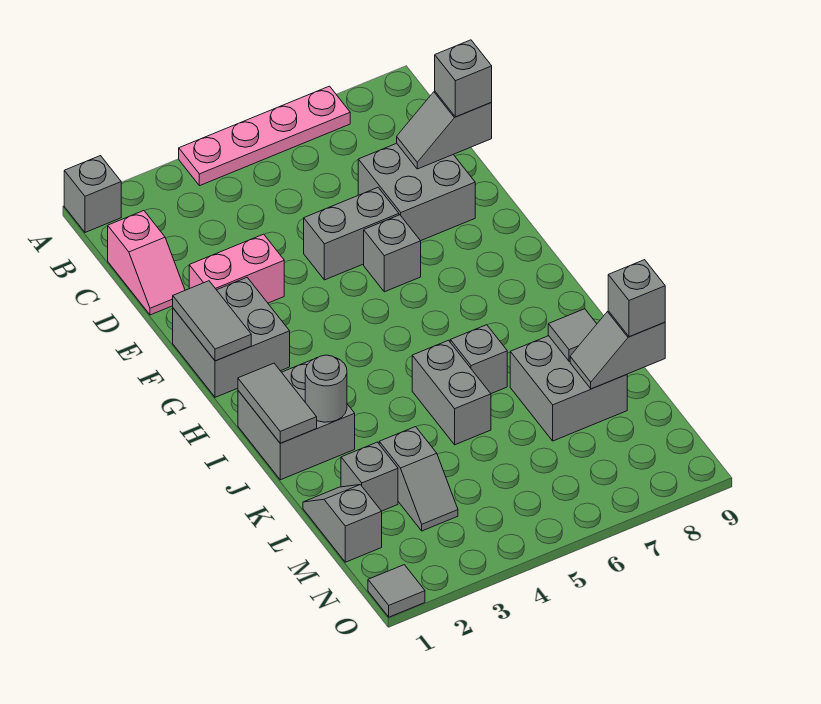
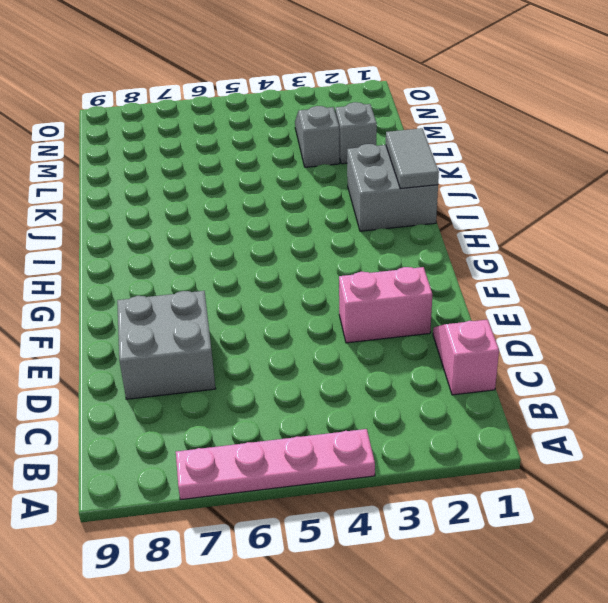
none -> grey brick A1 level 1
none -> grey brick E5:E6 level 1
none -> grey brick F1:G2 level 1

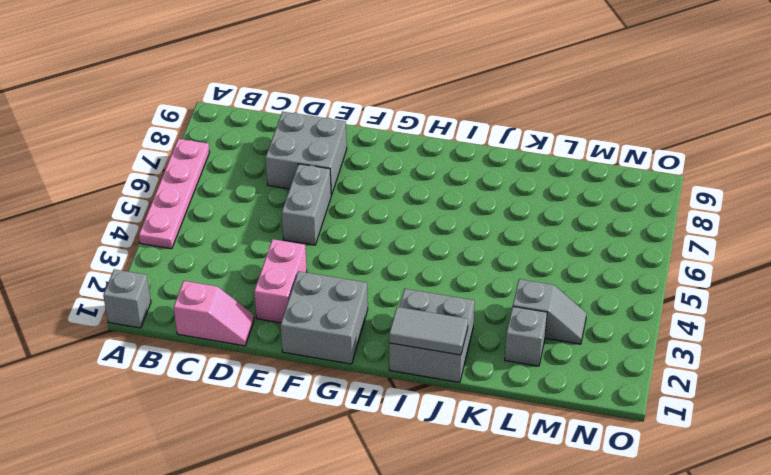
none -> grey brick F6 level 1
none -> grey brick J5:K5 level 1
none -> grey brick J6 level 1

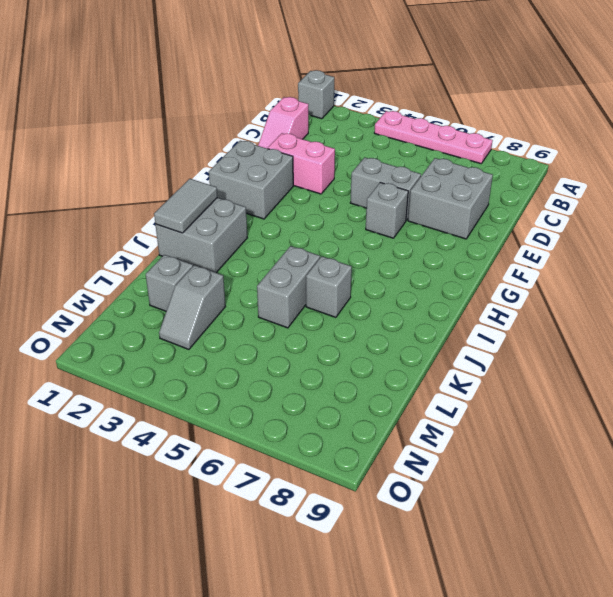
none -> grey brick K7:L8 level 1
none -> grey slope L1:M1 level 1 top M
none -> grey tile O1 level 1

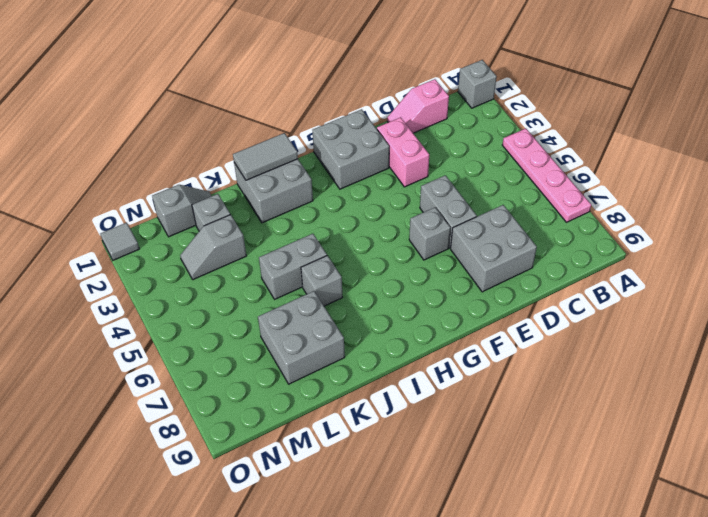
none -> grey slope D8:D9 level 2 top 9
none -> grey tile F1:G1 level 2
none -> grey round brick J2 level 2

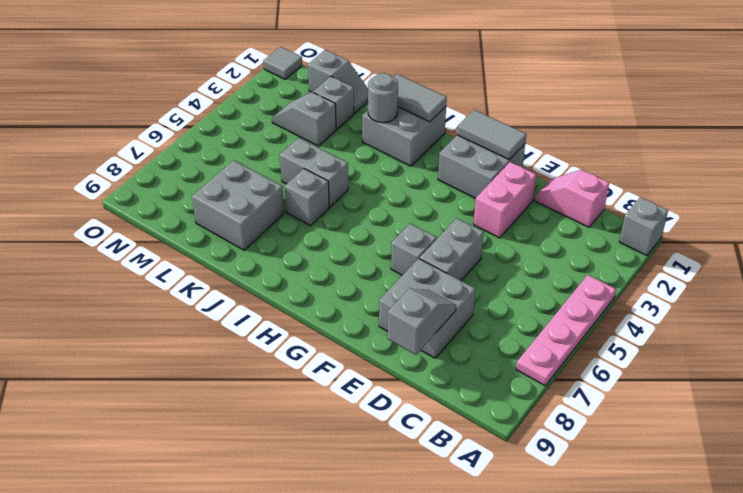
none -> grey tile K8 level 2
none -> grey slope L8:L9 level 2 top 9
none -> grey brick D9 level 3

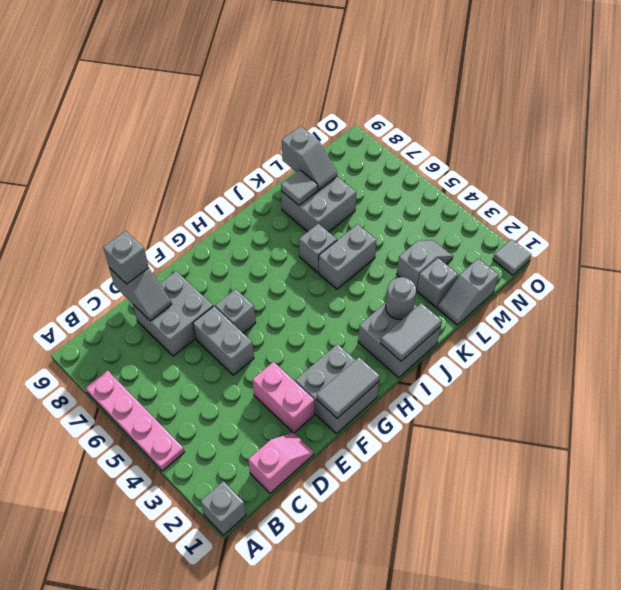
none -> grey brick L9 level 3

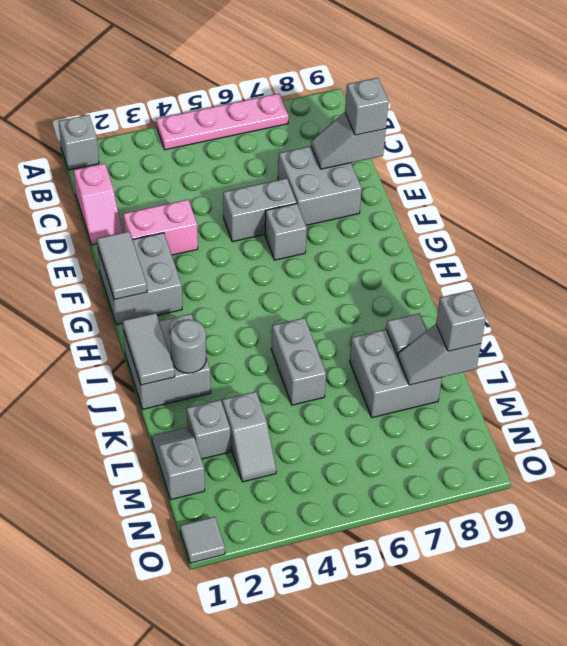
none -> grey brick J6 level 1

